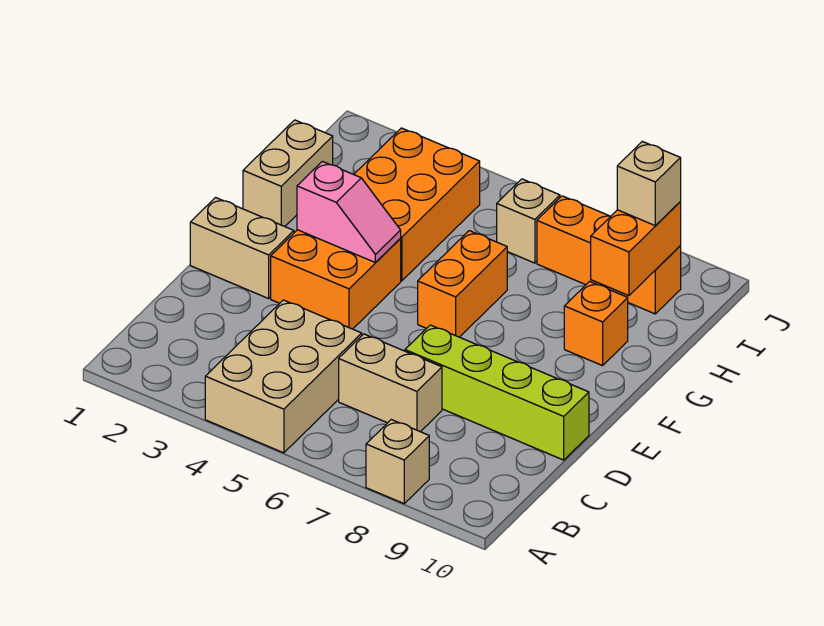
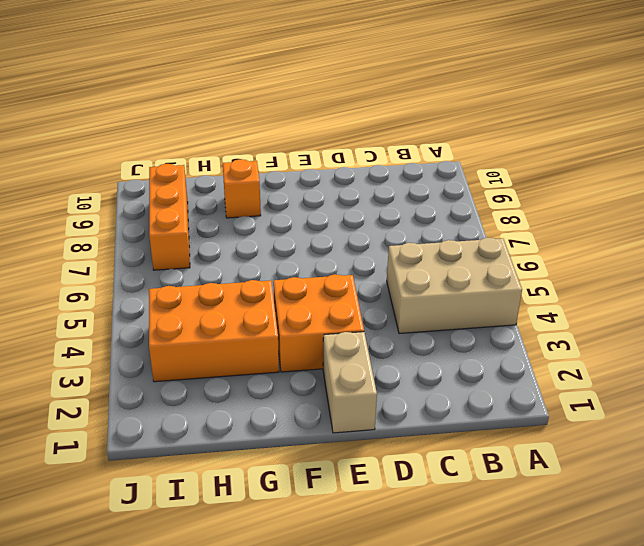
none -> tan brick A8 level 1
none -> tan brick C6:C7 level 1
none -> lime brick D7:D10 level 1

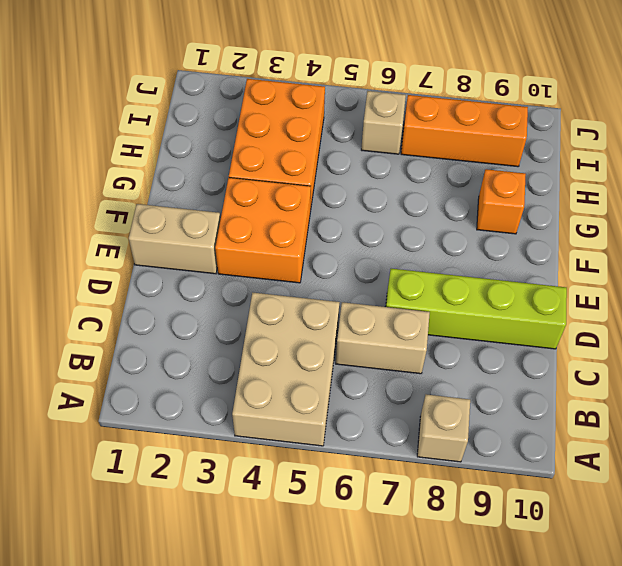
none -> orange brick F6:G6 level 1
none -> tan brick G1:H1 level 1
none -> pink slope F3:F4 level 2 top 3

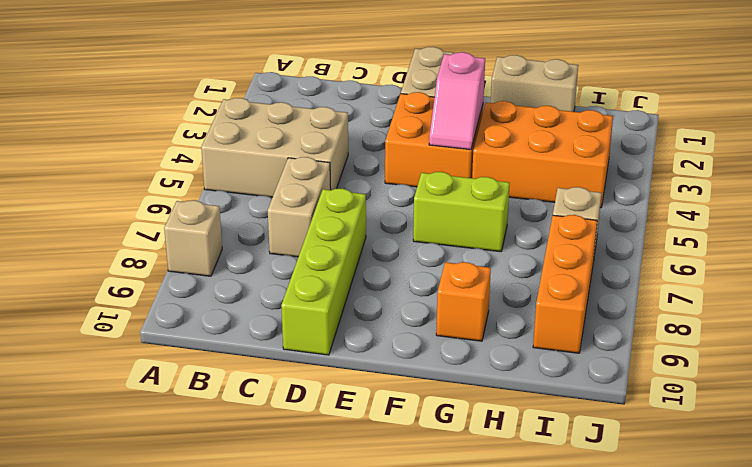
lime brick F6:G6 level 1 -> orange brick F6:G6 level 1
none -> orange brick H9:I9 level 2
none -> tan brick I9 level 3

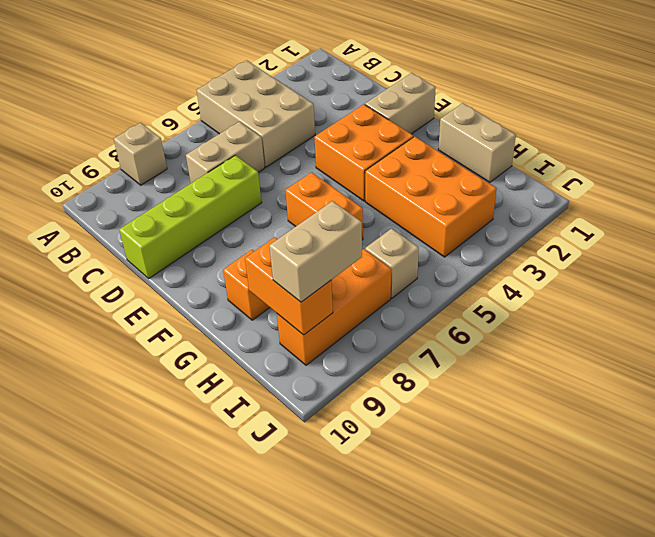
tan brick I8:I9 level 3 -> tan brick I9 level 3
none -> pink slope F3:F4 level 2 top 3

